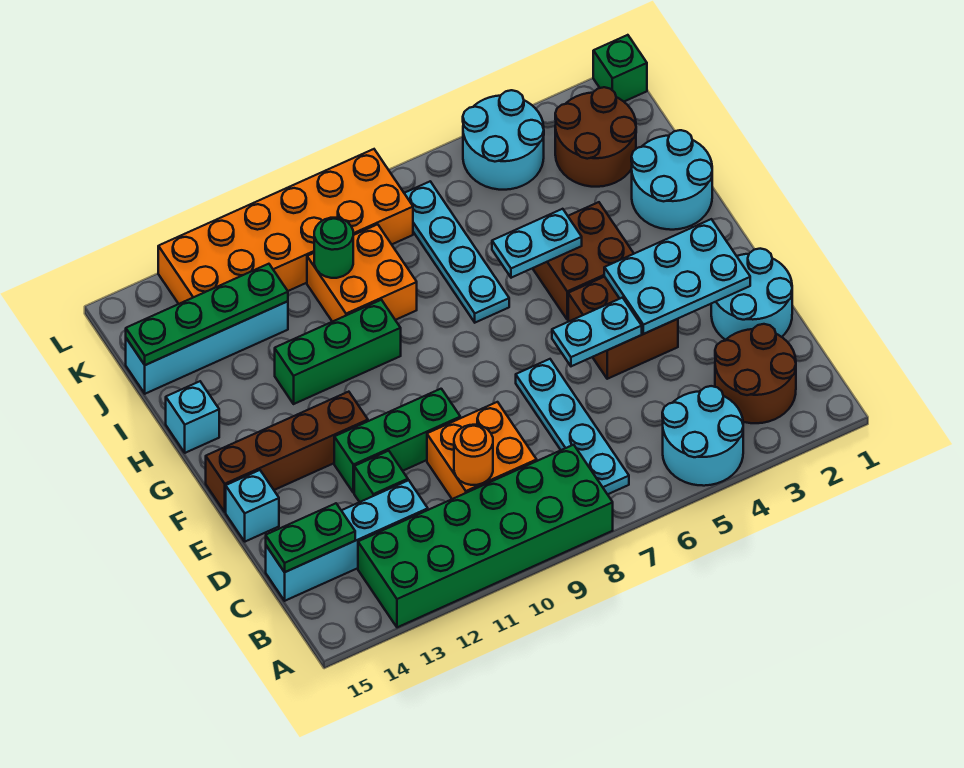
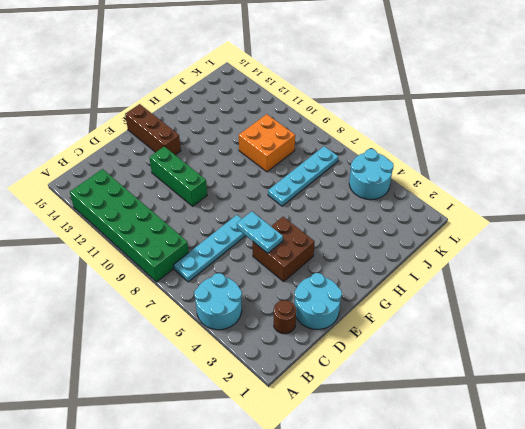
brown round brick C2 level 1 -> brown round brick B2:C3 level 1
brown brick F13:F15 level 1 -> brown brick F12:F15 level 1
none -> orange brick C9:D10 level 1
none -> cyan brick C12:C15 level 1
none -> green brick D12 level 1
none -> cyan brick E15 level 1

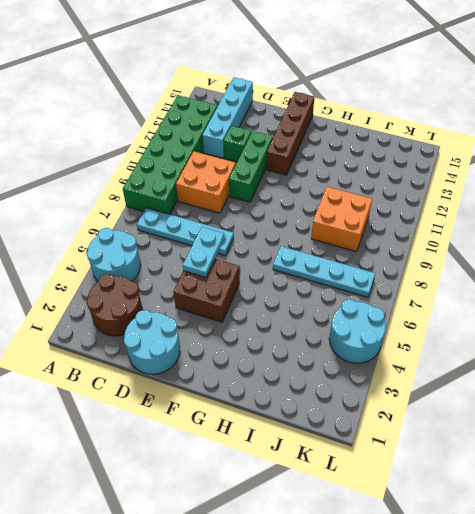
none -> cyan brick E15 level 1
none -> brown brick G4:H5 level 1
none -> cyan round brick H1:I2 level 1
none -> green brick H10:H12 level 1

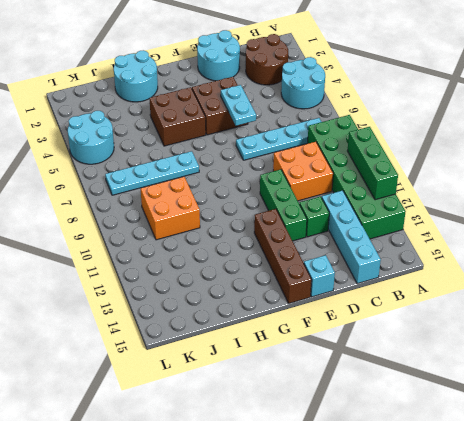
green brick A10:A12 level 2 -> green brick H10:H12 level 1
none -> cyan brick H15 level 1
none -> brown round brick J2:K3 level 1
none -> cyan brick J12:J15 level 1
none -> orange brick K8:L13 level 1

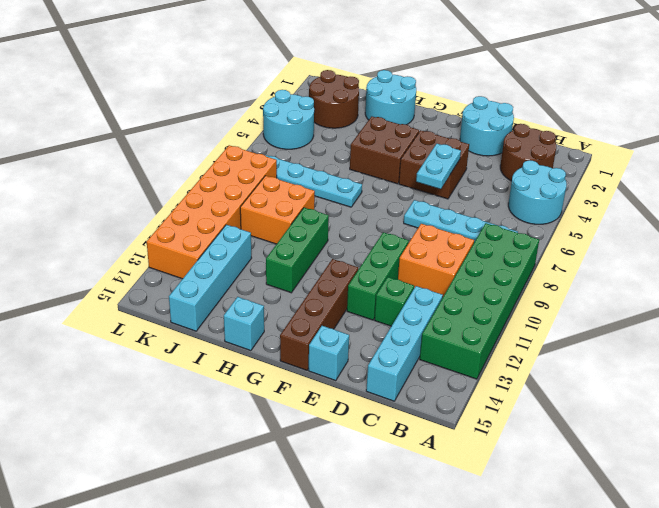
none -> green brick L1 level 1
none -> orange round brick C10 level 2
none -> green plate C14:C15 level 2
none -> cyan plate E2:F4 level 2

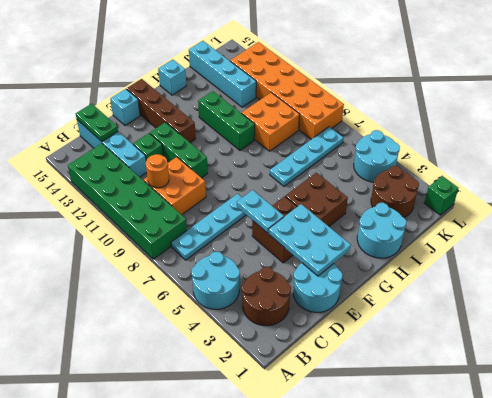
none -> cyan plate H5:H6 level 2
none -> green round brick J10 level 2
none -> green plate J12:J15 level 2

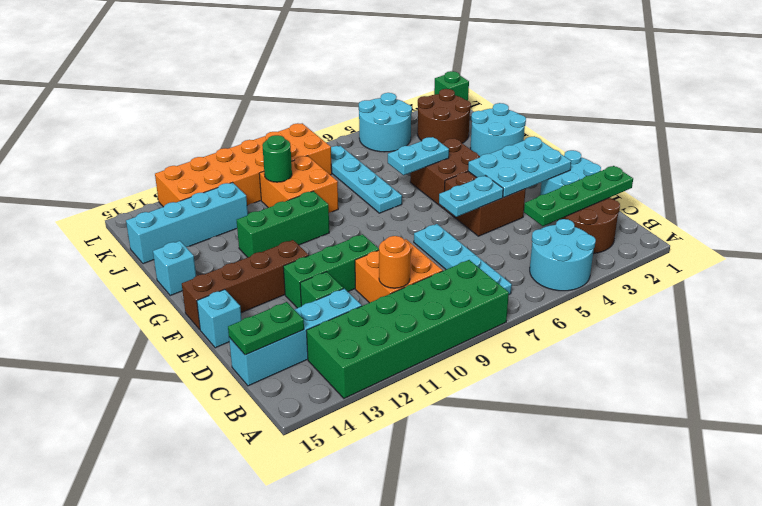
green plate C1:C4 level 2 -> green plate J12:J15 level 2

